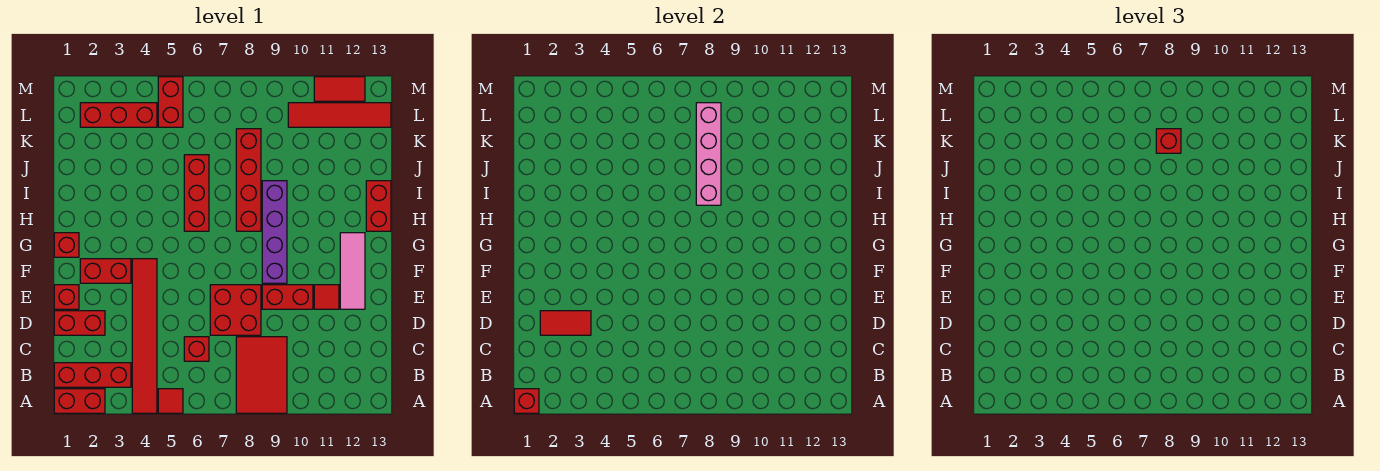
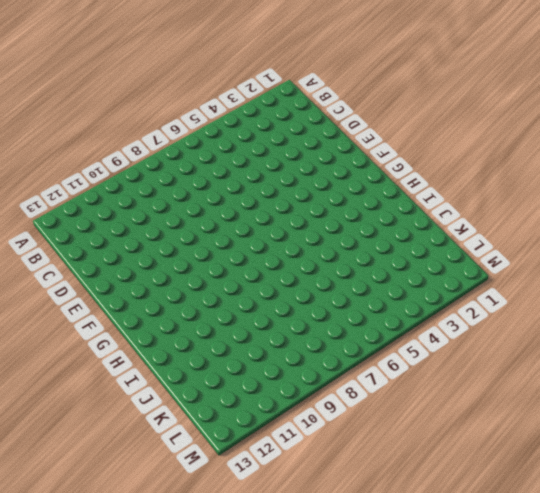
none -> red brick A1:A2 level 1
none -> red tile A4:F4 level 1
none -> red tile A5 level 1

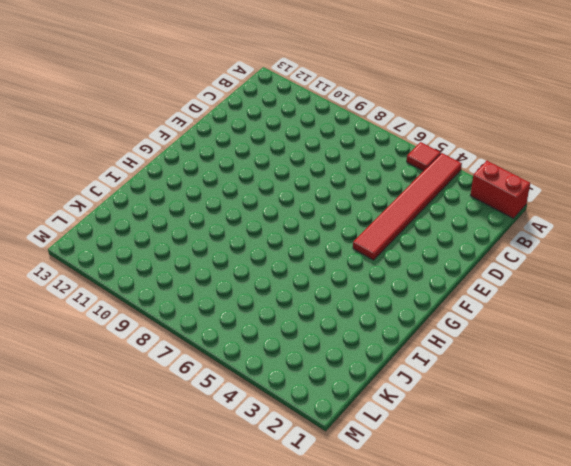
none -> red tile A8:C9 level 1
none -> red brick B1:B3 level 1
none -> red brick C6 level 1

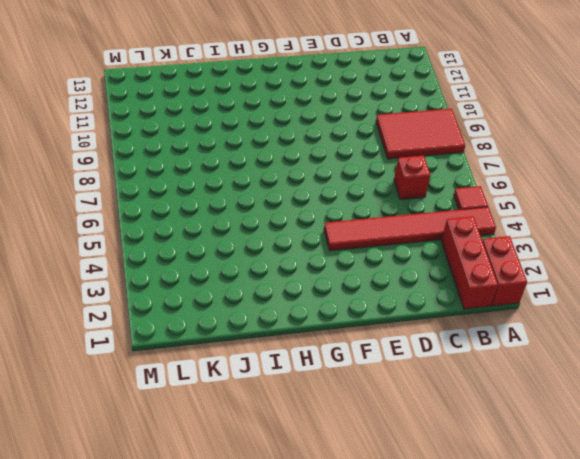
none -> red brick D1:D2 level 1
none -> red brick D7:E8 level 1
none -> red brick E1 level 1

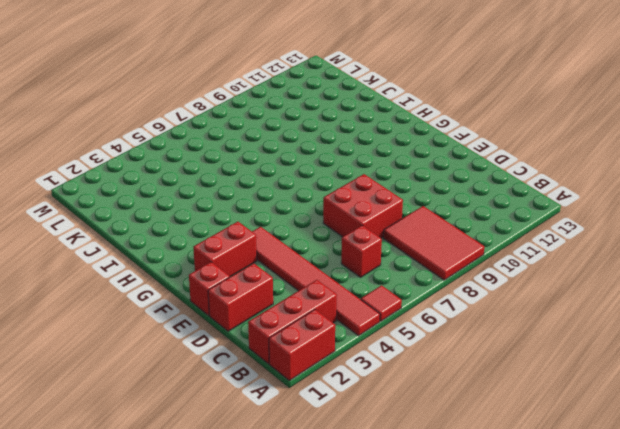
none -> red brick E9:E10 level 1
none -> red tile E11 level 1
none -> pink tile E12:G12 level 1

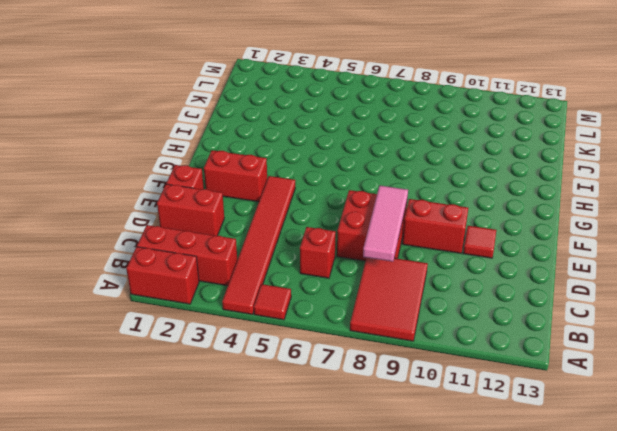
pink tile C8:E8 level 2 -> pink tile E12:G12 level 1
none -> purple brick F9:I9 level 1
none -> red brick G1 level 1
none -> red brick H6:J6 level 1

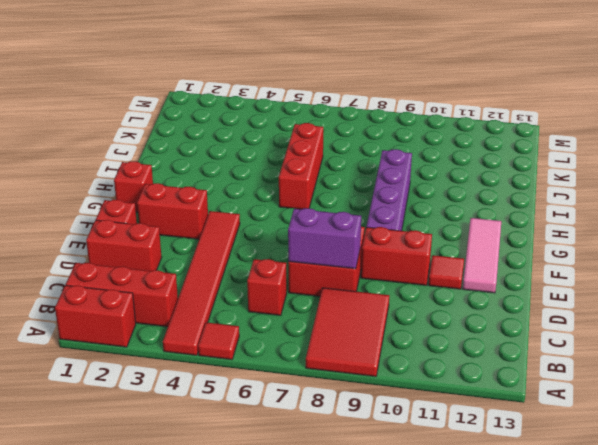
purple brick D7:D8 level 2 -> none
none -> red brick H8:K8 level 1
none -> red brick H13:I13 level 1
none -> red brick L2:L4 level 1

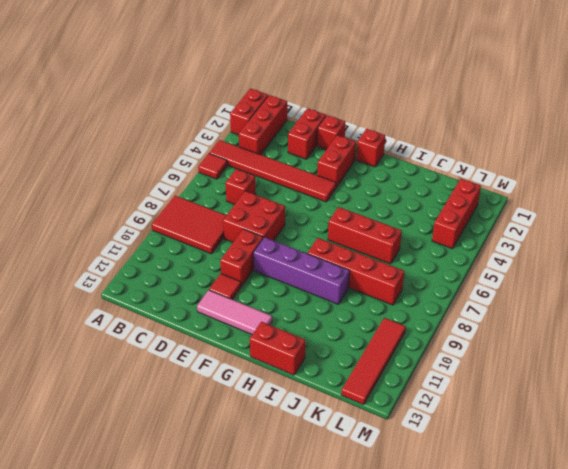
none -> red brick L5:M5 level 1
none -> red tile M11:M12 level 1
none -> red brick A1 level 2

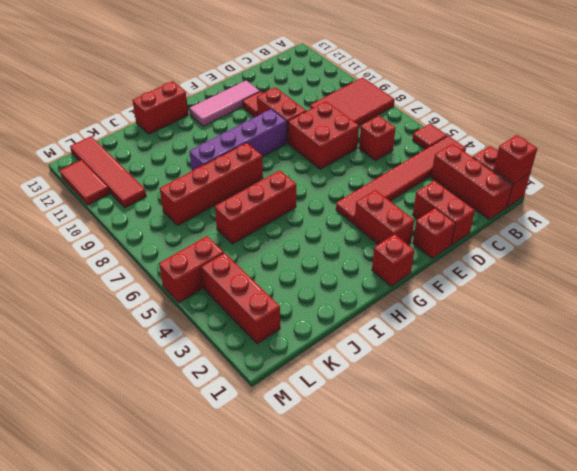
none -> red tile D2:D3 level 2
none -> pink brick I8:L8 level 2
none -> red brick K8 level 3

